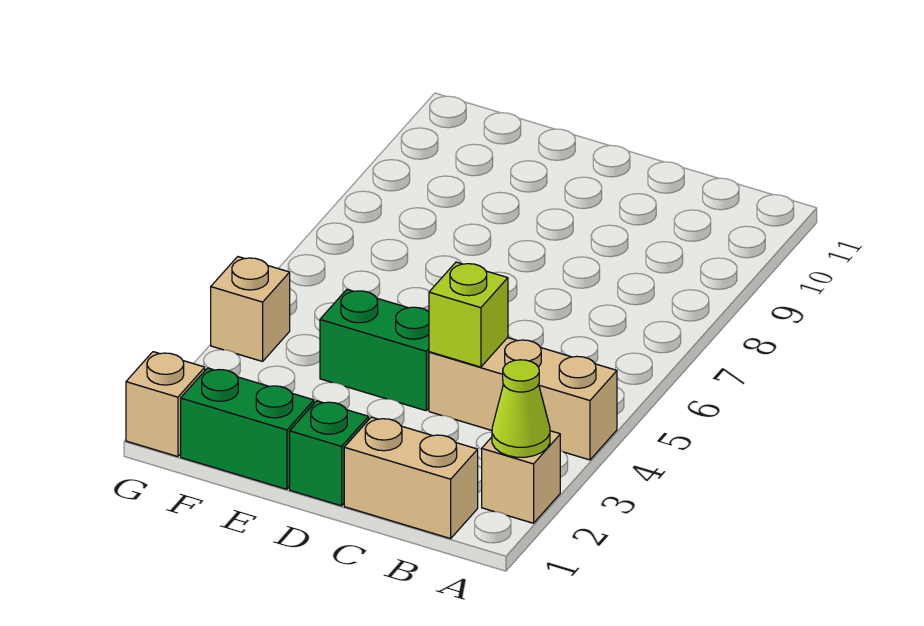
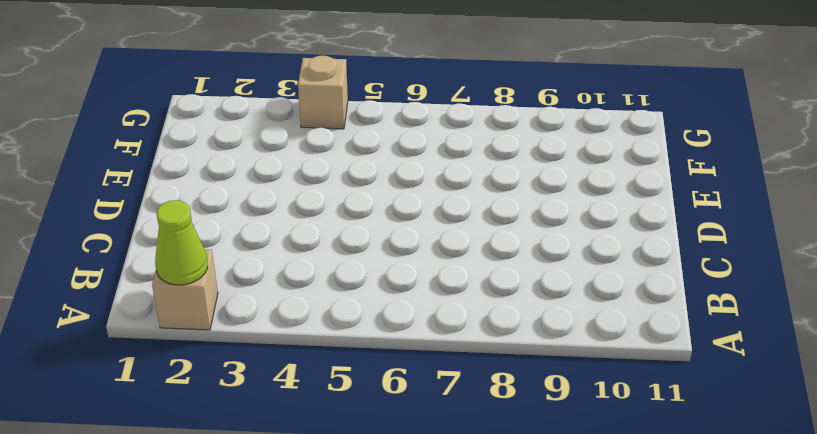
none -> tan brick A4:C4 level 1
none -> tan brick B1:C1 level 1

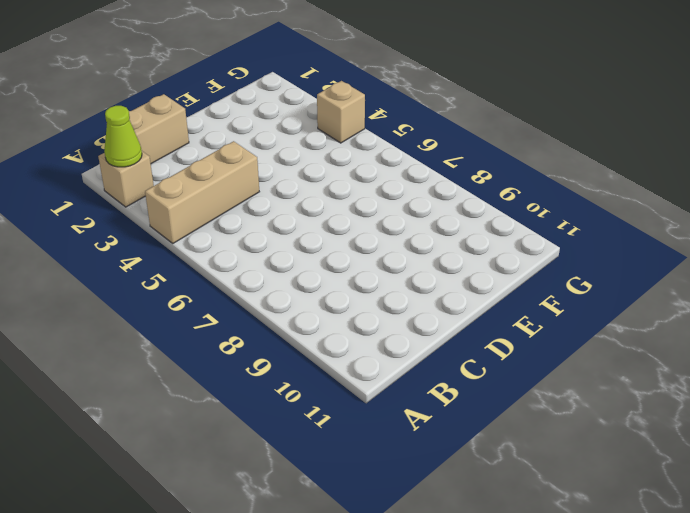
none -> green brick D1 level 1
none -> green brick D4:E4 level 1

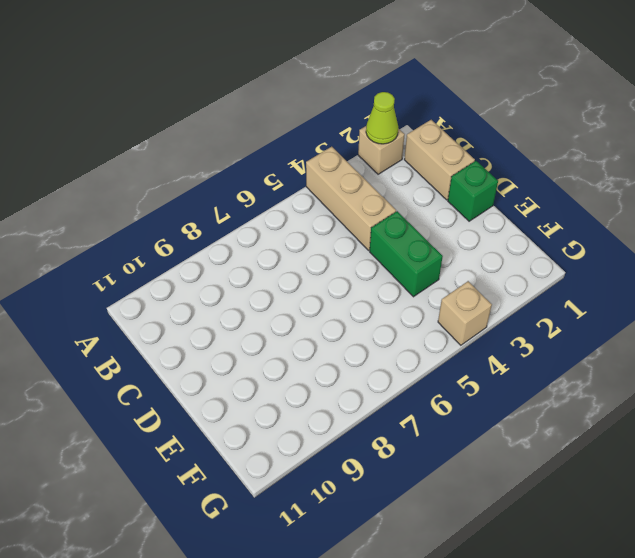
none -> green brick E1:F1 level 1
none -> tan brick G1 level 1

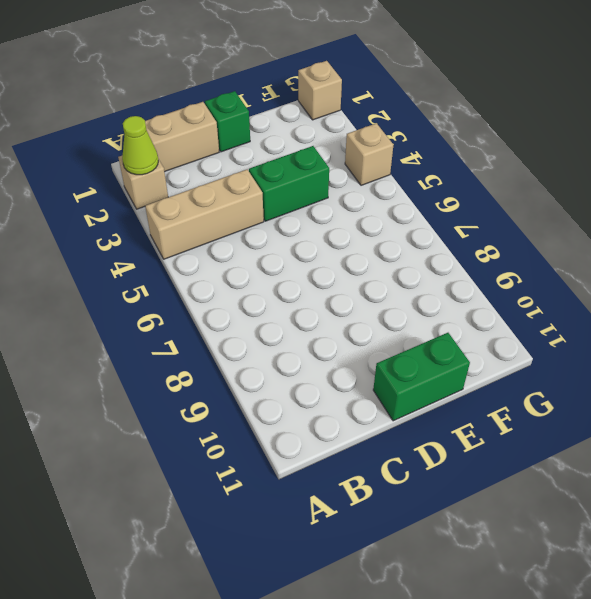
green brick D11:E11 level 1 -> green brick E1:F1 level 1
none -> lime brick C4 level 2

